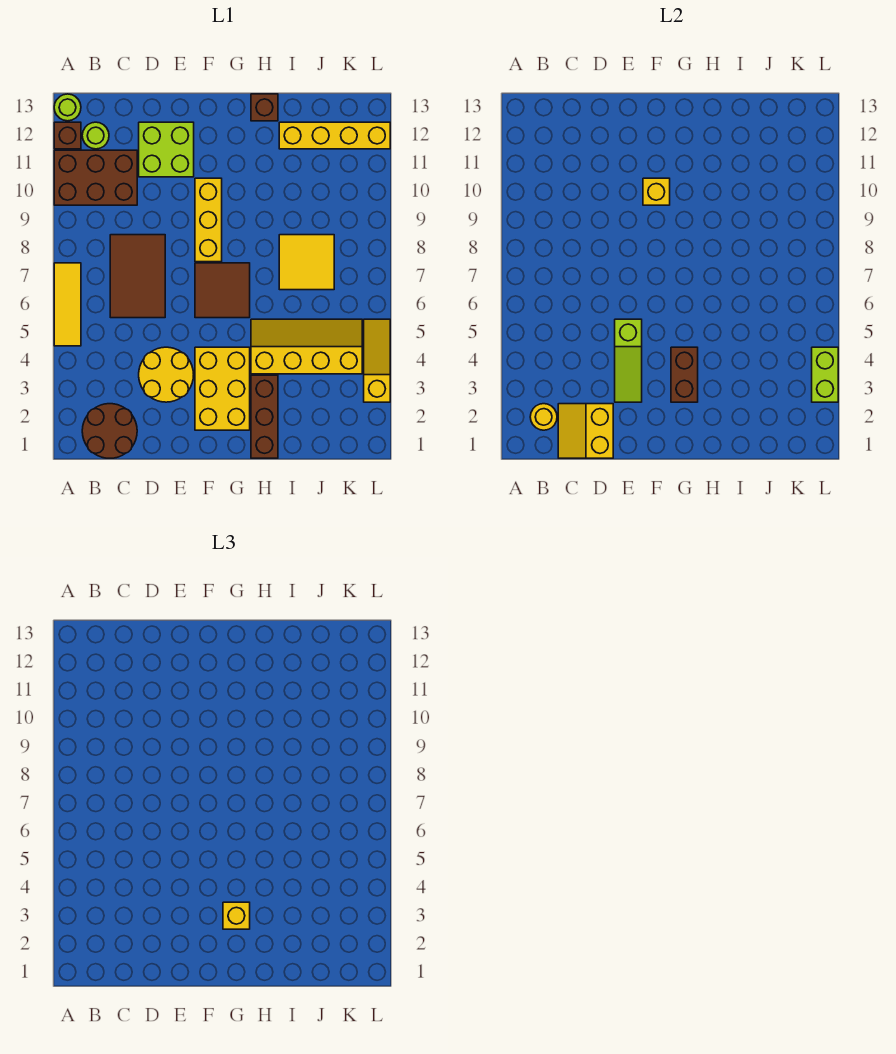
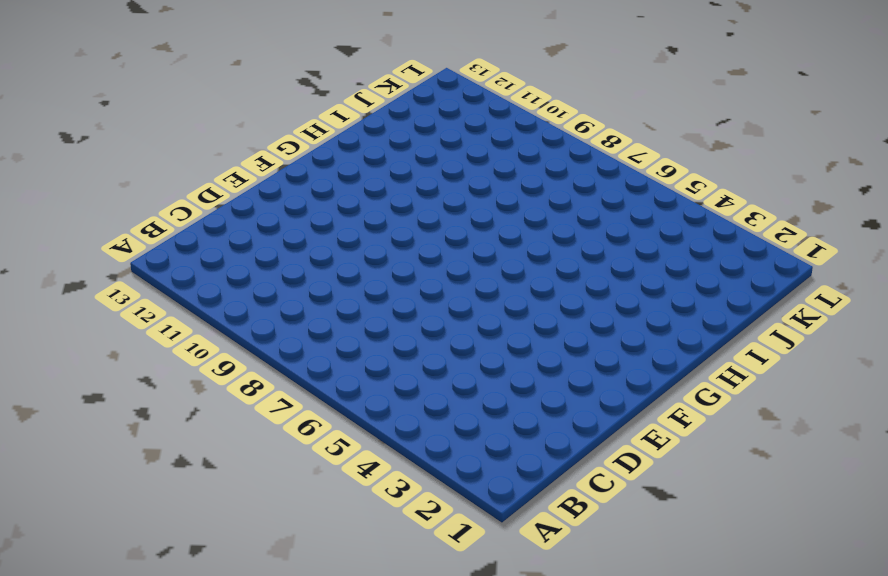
none -> yellow tile A5:A7 level 1
none -> brown brick A10:C11 level 1
none -> brown brick A12 level 1

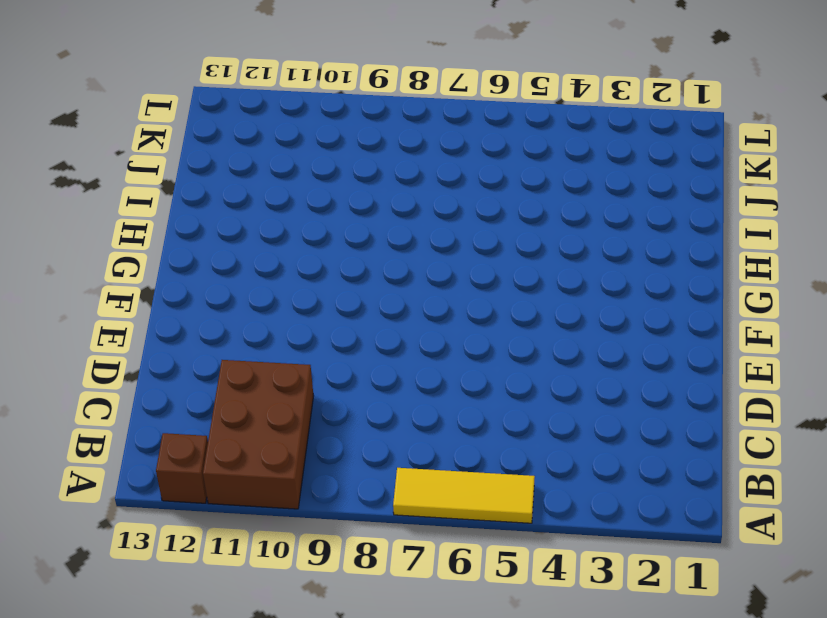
none -> lime round brick A13 level 1
none -> brown round brick B1:C2 level 1
none -> lime round brick B12 level 1

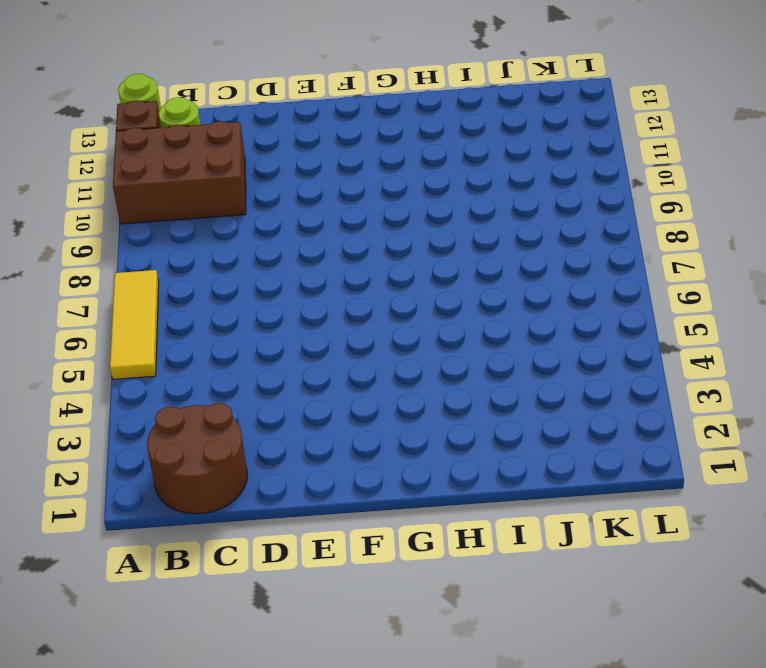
none -> brown tile C6:D8 level 1
none -> yellow round brick D3:E4 level 1
none -> lime brick D11:E12 level 1

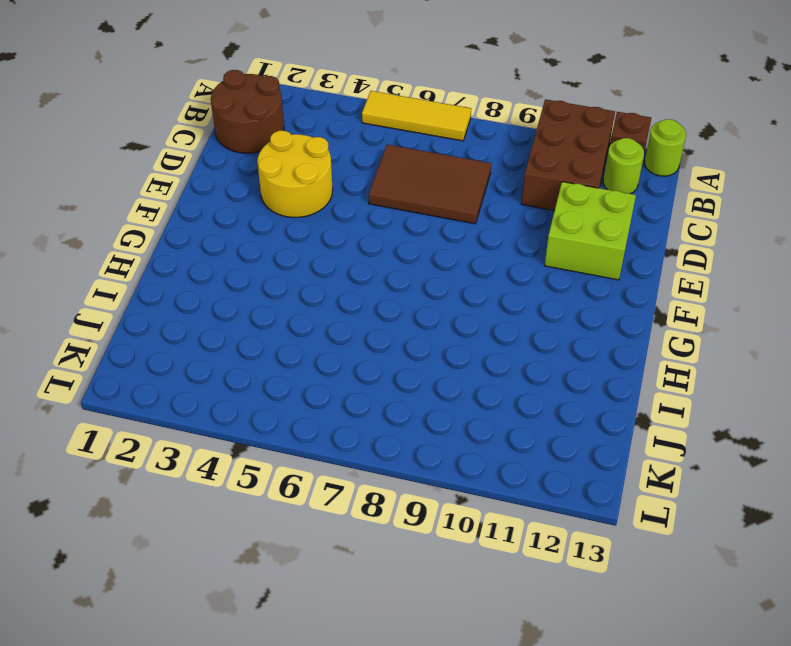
none -> yellow brick F2:G4 level 1
none -> brown tile F6:G7 level 1
none -> yellow brick F8:F10 level 1

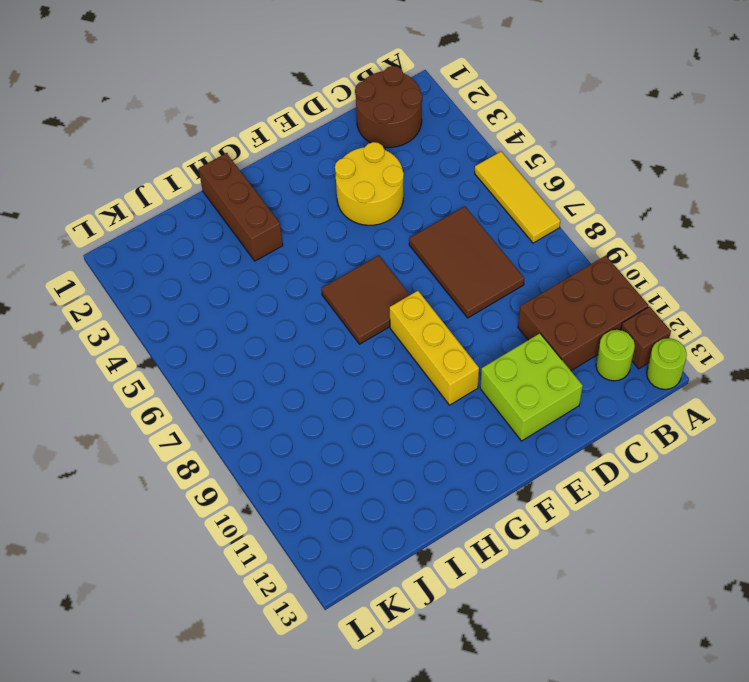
none -> yellow brick F2:G4 level 1
none -> yellow slope H4:K5 level 1 top 4
none -> brown brick H13 level 1

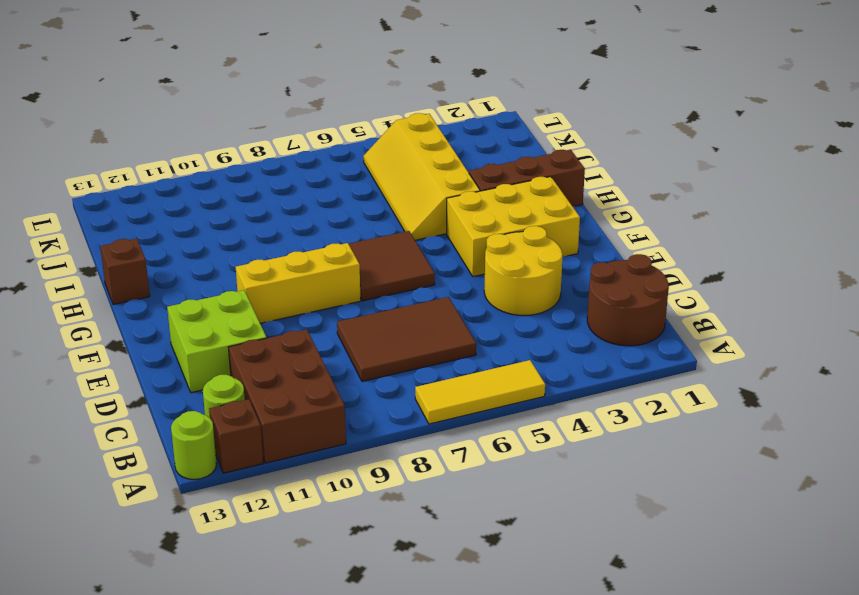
none -> yellow tile I7:J8 level 1
none -> yellow brick I12:L12 level 1
none -> yellow slope L3:L5 level 1 top 3

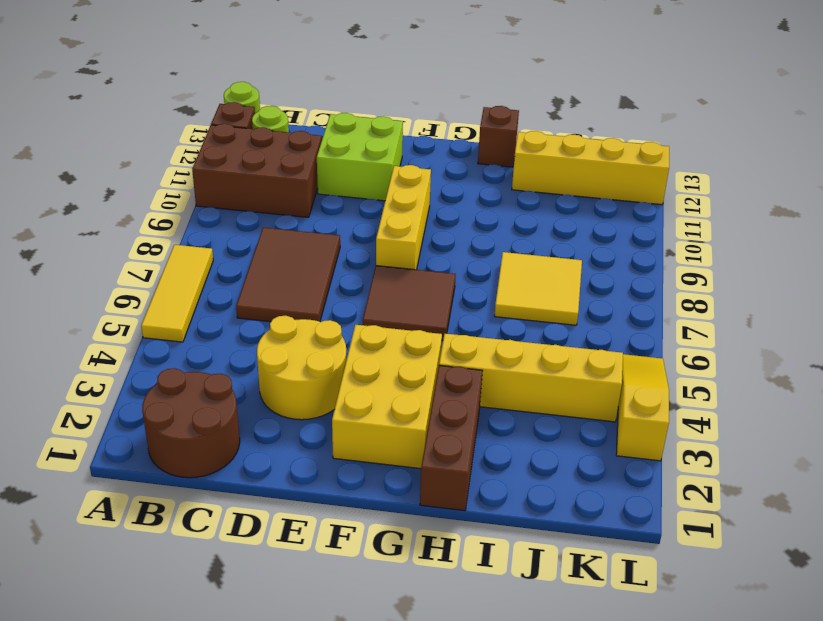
none -> yellow round brick B2 level 2
none -> yellow slope C1:D2 level 2 top D
none -> lime slope E3:E5 level 2 top 5

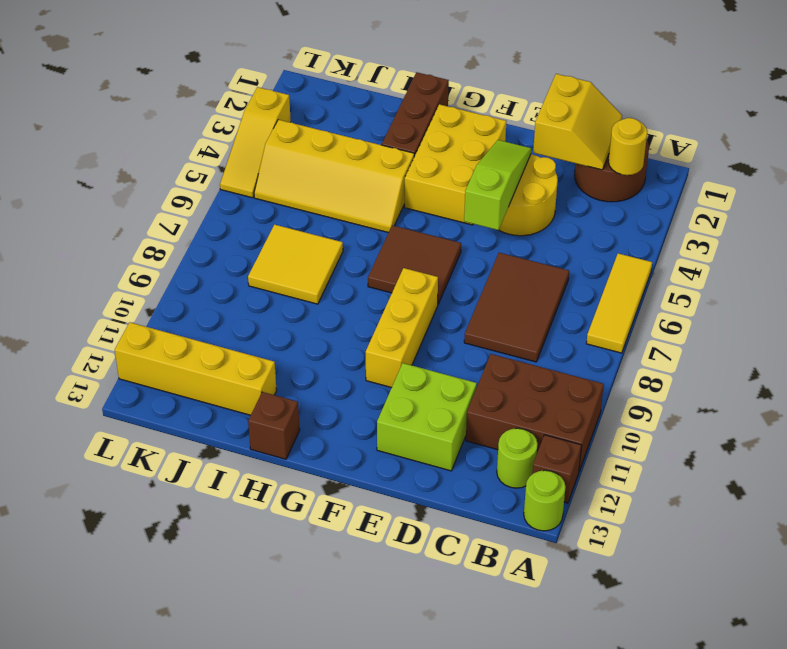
none -> yellow brick F10 level 2
none -> brown brick G3:G4 level 2
none -> lime brick L3:L4 level 2

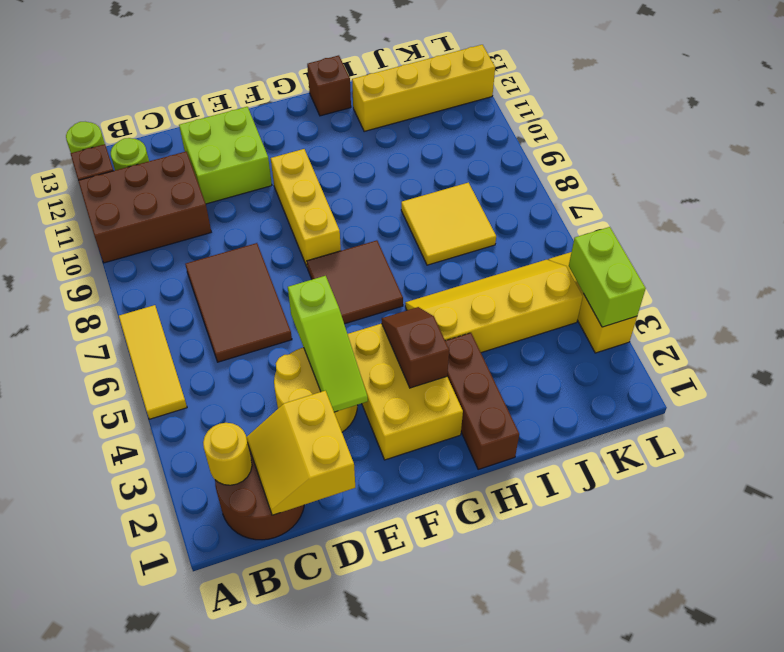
brown slope G3:G4 level 2 top 3 -> brown brick G3:G4 level 2
none -> yellow brick F10 level 2
none -> yellow brick G3 level 3

